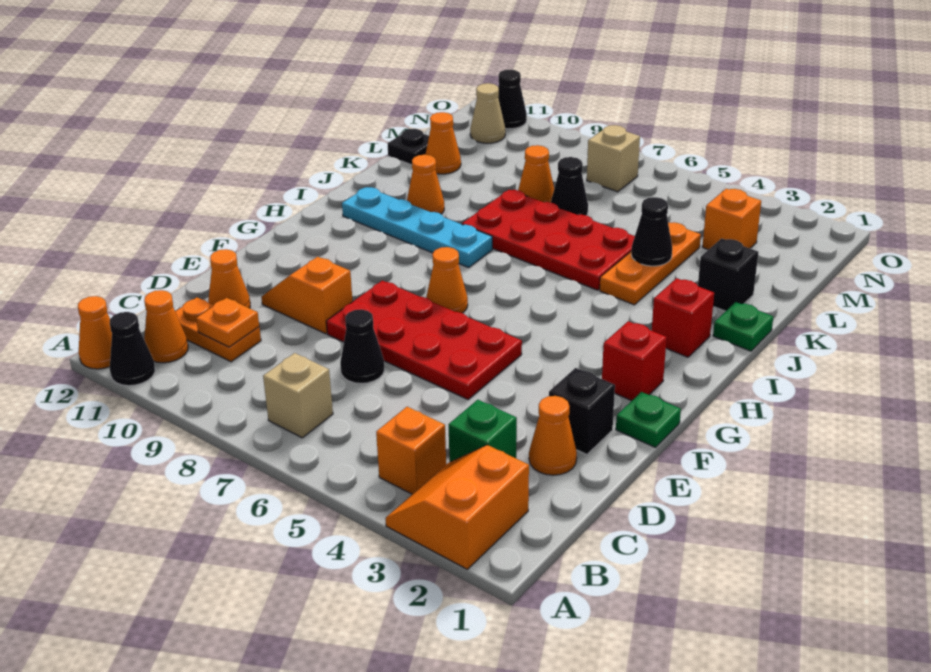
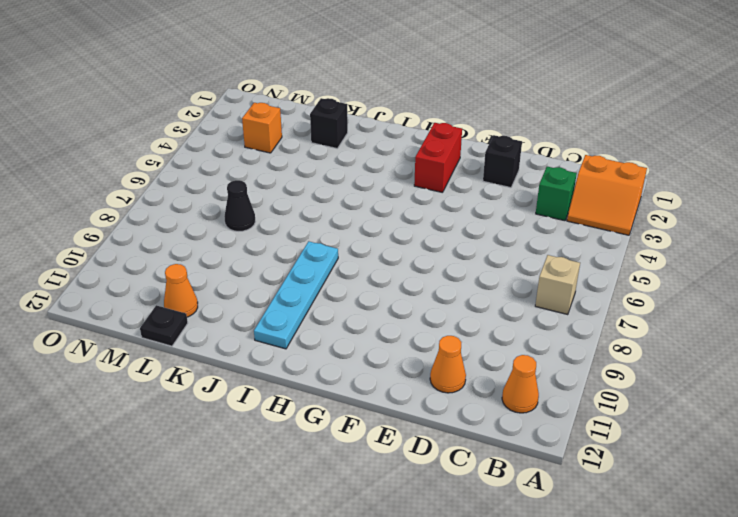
red brick G2:G3 level 1 -> red brick G2 level 1
none -> black cone A11 level 1
none -> orange cone A12 level 1
none -> orange brick B4 level 1
none -> orange plate C10:C11 level 1

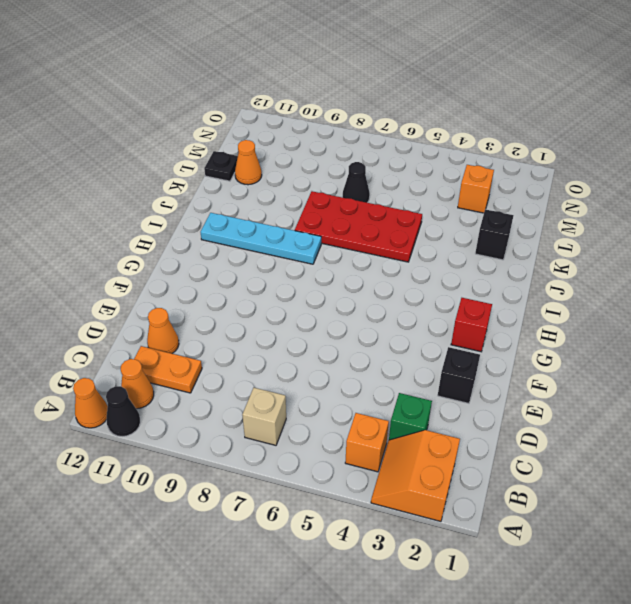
none -> orange cone D2 level 1
none -> black cone D7 level 1
none -> red plate E5:F8 level 1
none -> orange slope E9:E10 level 1 top 9

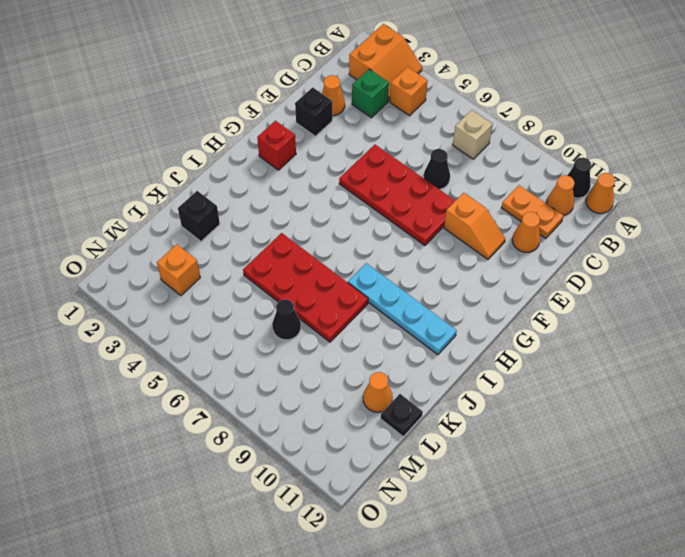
none -> green plate F1 level 1
none -> orange cone G7 level 1
none -> red brick I2 level 1
none -> green plate J1 level 1

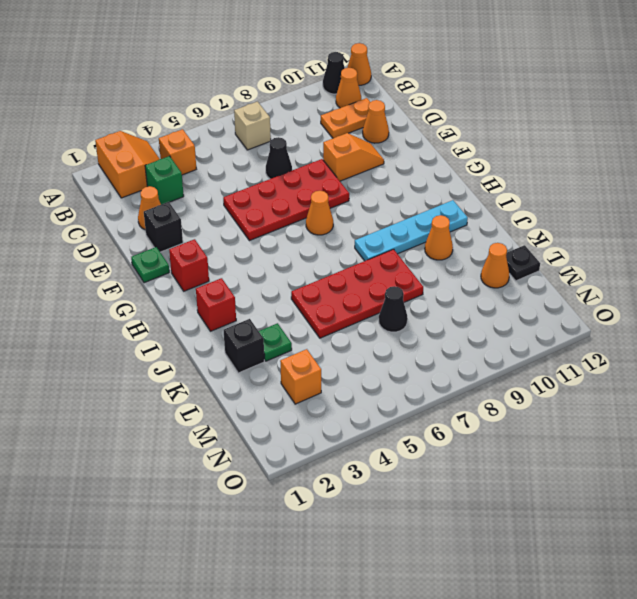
green plate K3 level 1 -> green plate J1 level 1
none -> orange plate J4:L4 level 1
none -> orange cone L8 level 1
none -> tan brick N7 level 1
none -> tan cone N11 level 1

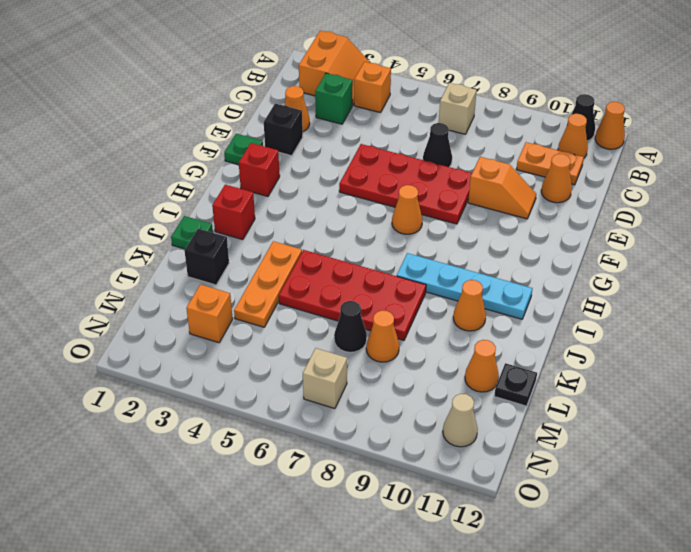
none -> black cone O11 level 1
none -> orange plate C10 level 2
none -> black cone K4 level 2

